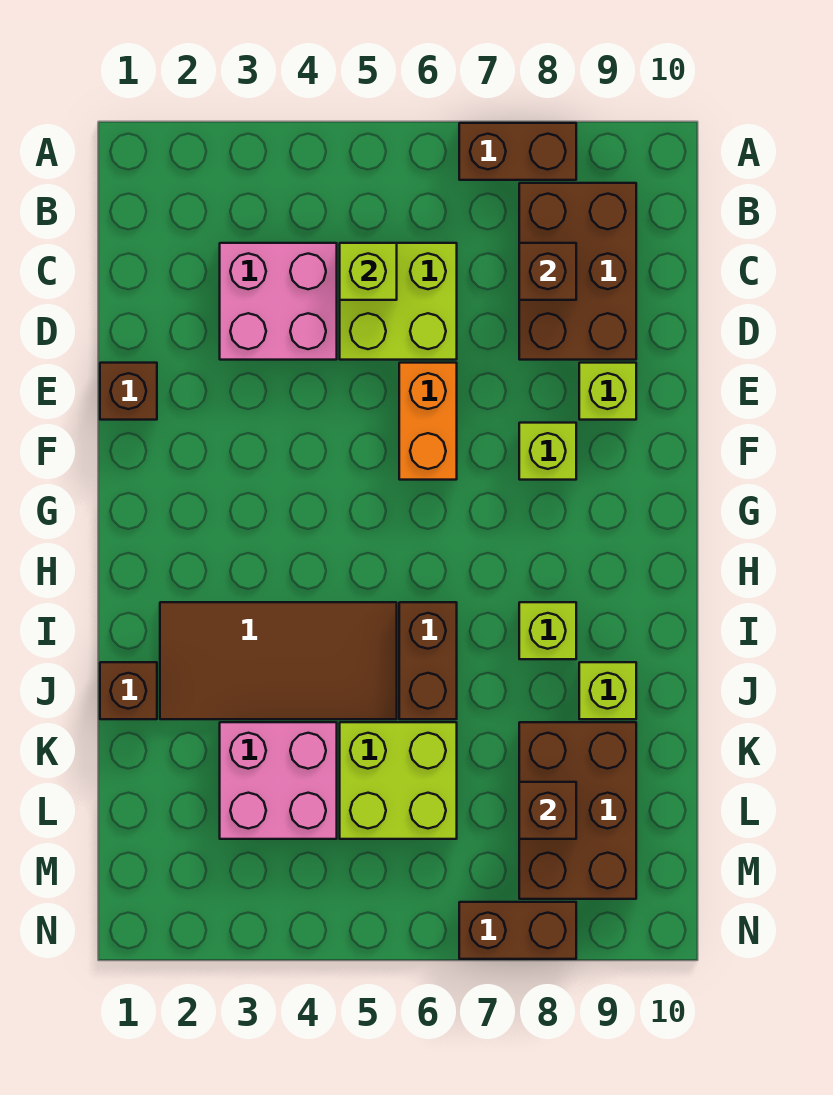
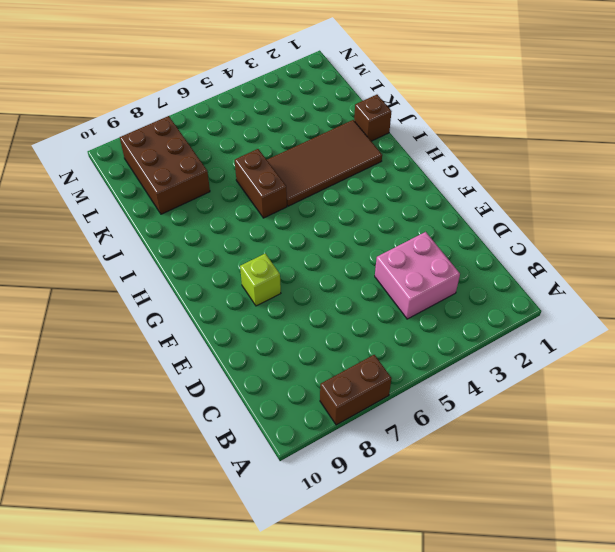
none -> brown brick B8:D9 level 1
none -> lime brick C5:D6 level 1
none -> brown brick E1 level 1

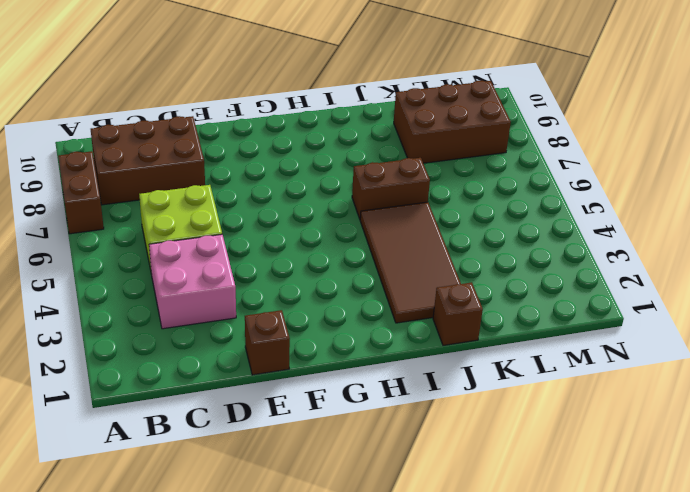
none -> orange brick E6:F6 level 1
none -> lime brick E9 level 1
none -> lime brick F8 level 1

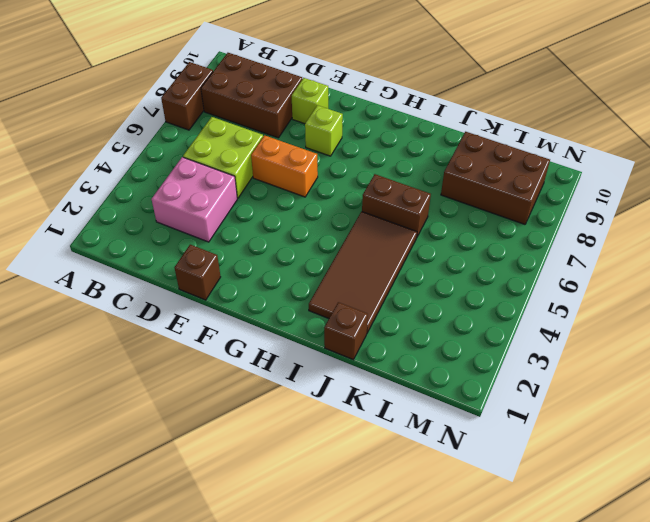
none -> lime brick I8 level 1
none -> lime brick J9 level 1
none -> pink brick K3:L4 level 1

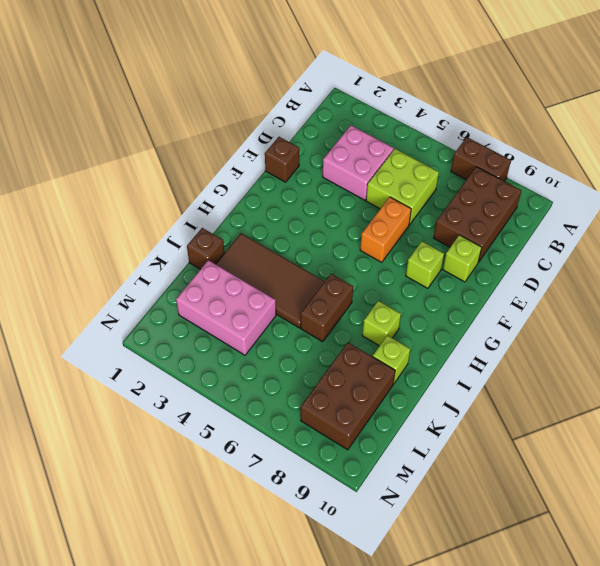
pink brick K2:L4 level 1 -> pink brick K3:L4 level 1
none -> lime brick K5:L6 level 1
none -> brown brick N7:N8 level 1
none -> lime brick C5 level 2

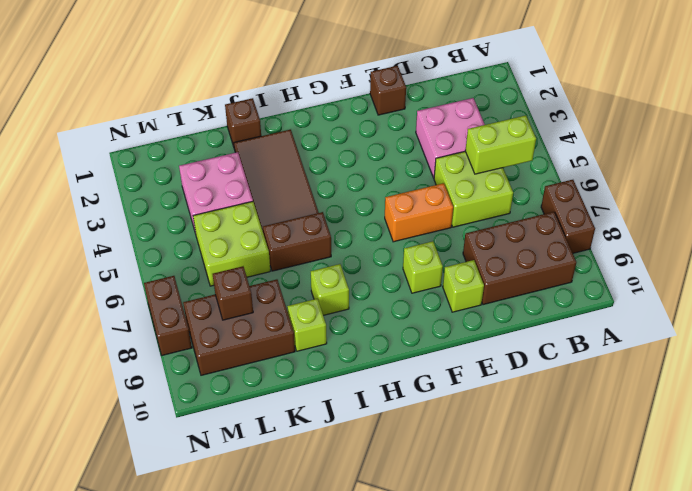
lime brick B5:C5 level 2 -> lime brick C5 level 2
none -> brown brick C8 level 2

